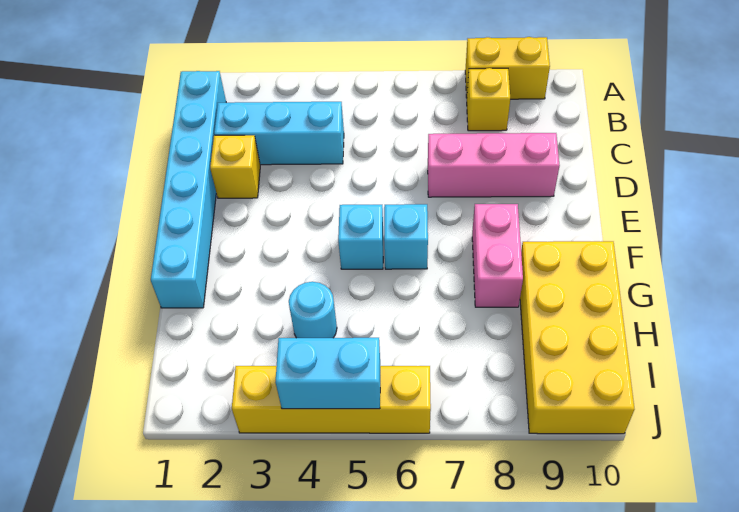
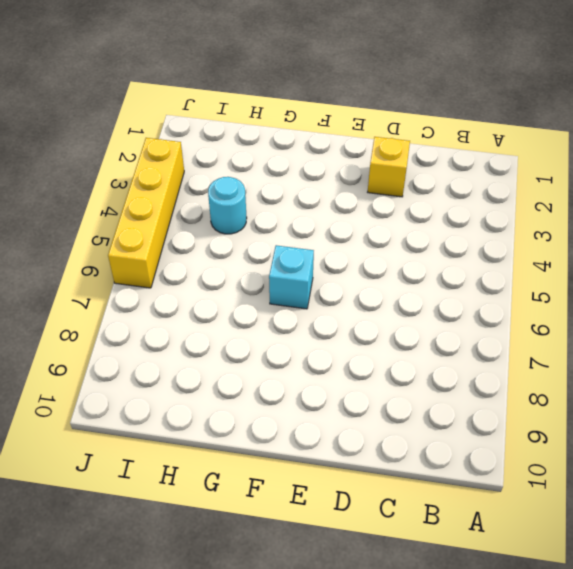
none -> yellow brick A8:A9 level 1
none -> cyan brick B1:G1 level 1
none -> yellow brick B8 level 1

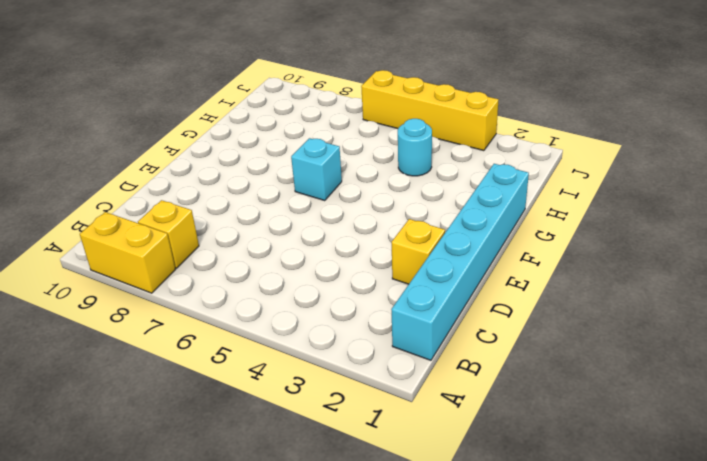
none -> cyan brick C2:C4 level 1
none -> pink brick D7:D9 level 1
none -> cyan brick F5 level 1

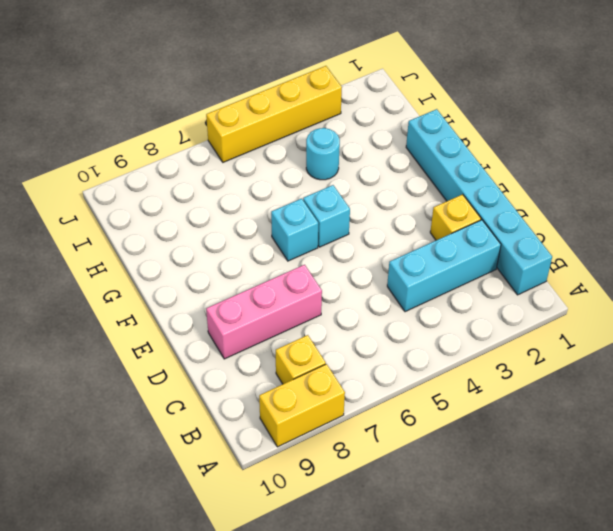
none -> pink brick F8:G8 level 1
none -> yellow brick G9:J10 level 1
none -> cyan brick J4:J5 level 2

